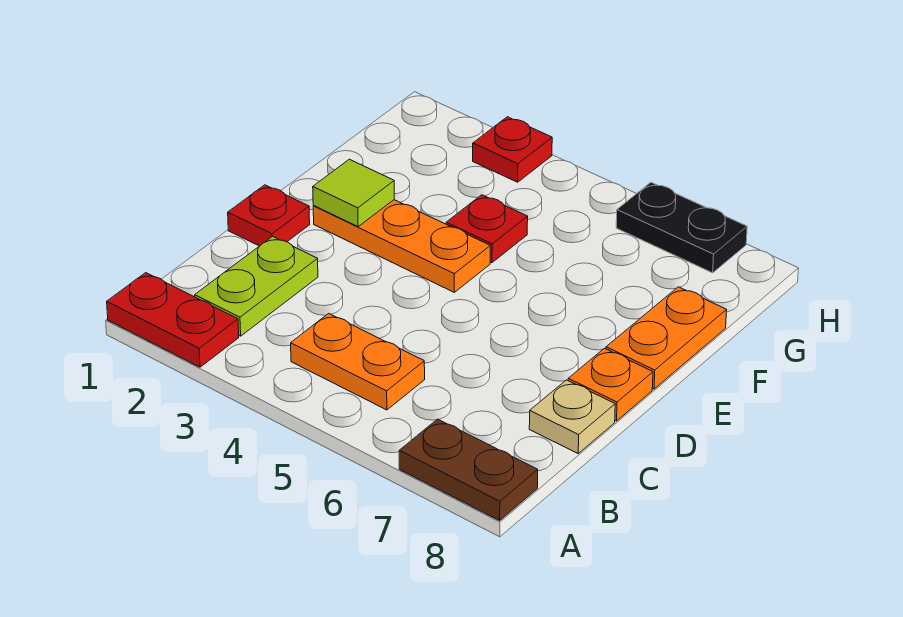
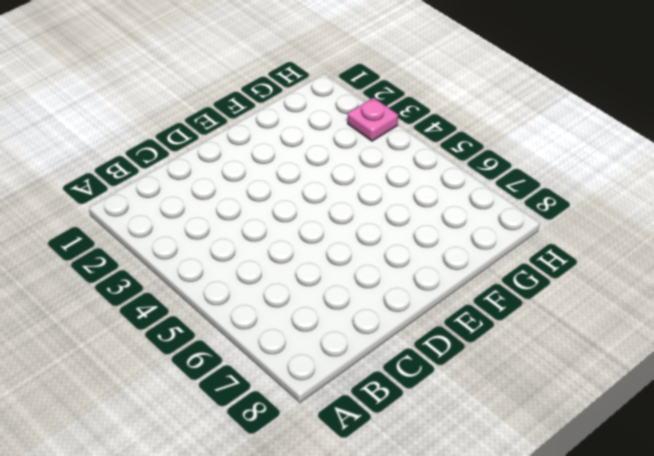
pink plate H3 level 1 -> red plate H3 level 1
none -> red plate A1:A2 level 1
none -> brown plate A7:A8 level 1
none -> lime plate B2:C2 level 1

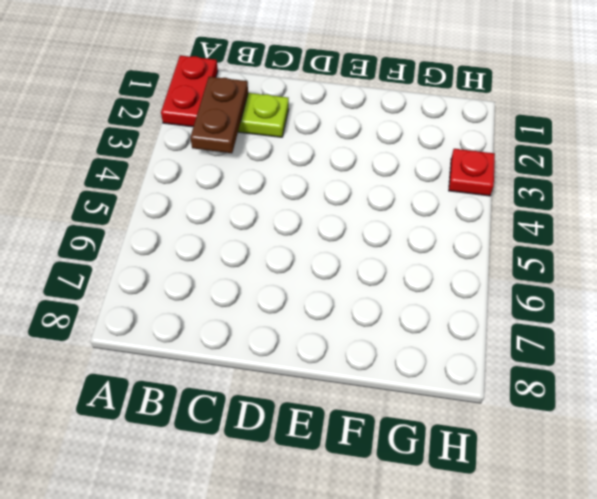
brown plate B2:B3 level 2 -> brown plate A7:A8 level 1
none -> orange plate B4:B5 level 1
none -> tan plate C8 level 1
none -> red plate D1 level 1

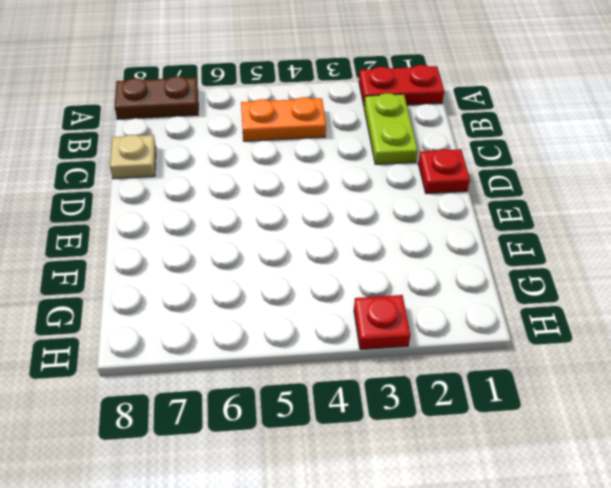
none -> orange plate D8 level 1
none -> orange plate E2:E4 level 1
none -> orange plate E8:F8 level 1

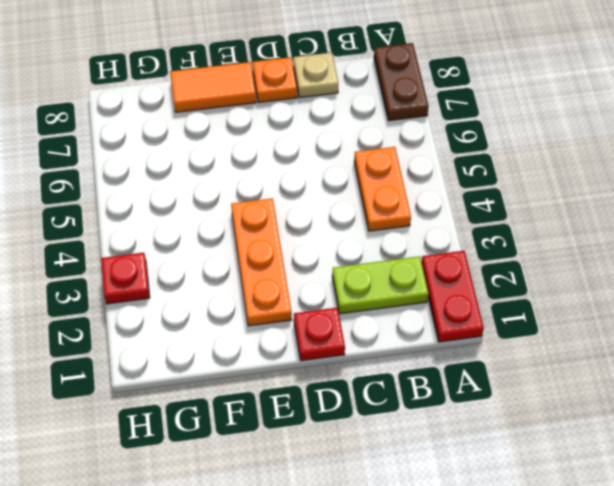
orange tile E8:F8 level 1 -> orange plate E8:F8 level 1
none -> red plate F4 level 1
none -> black plate H6:H7 level 1
none -> lime tile E2 level 2

